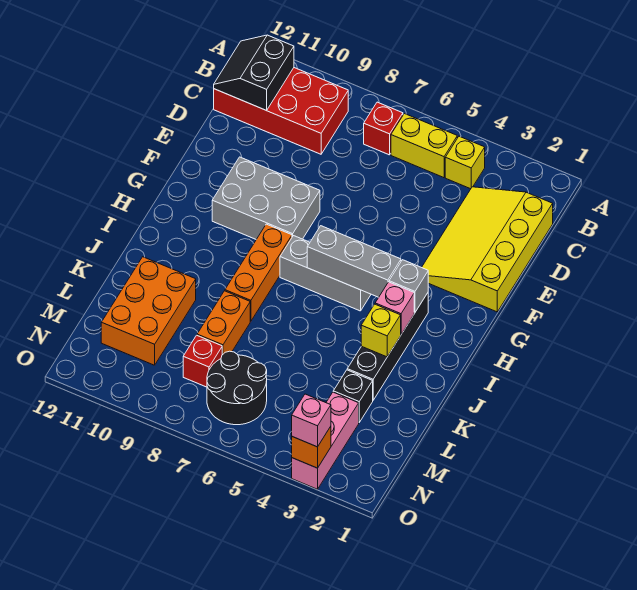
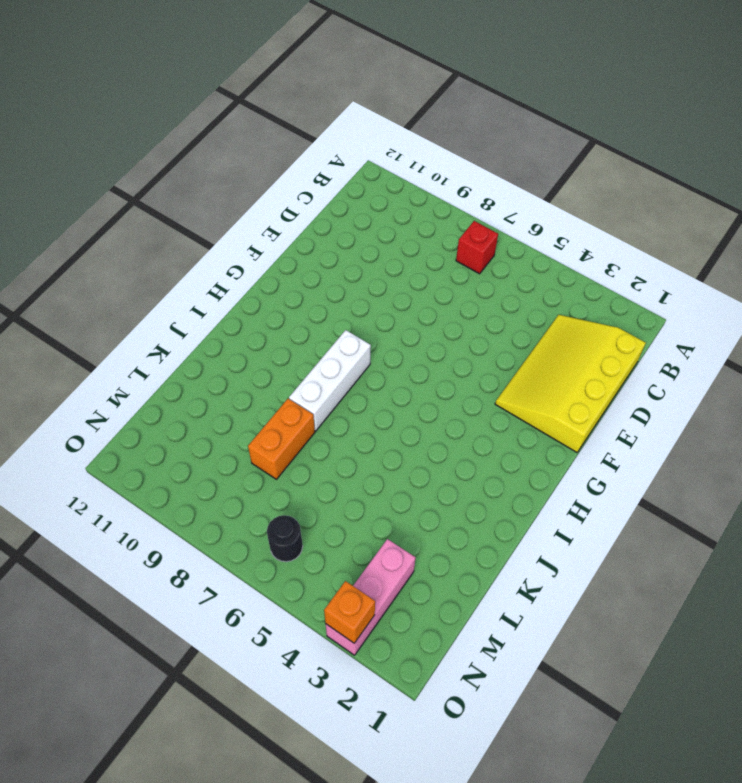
white brick H8:J8 level 1 -> orange brick H8:J8 level 1
black round brick N6 level 1 -> black round brick M6:N7 level 1
none -> yellow brick B4 level 1
none -> yellow brick B5:B6 level 1
none -> red brick B9:C12 level 1

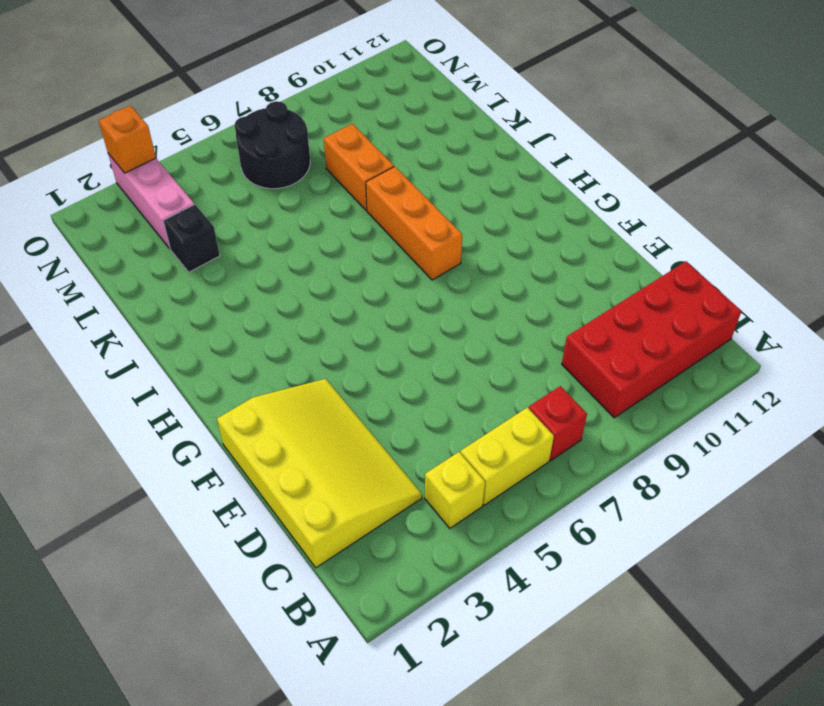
none -> grey brick F8:G10 level 1
none -> black brick H3:K3 level 1
none -> grey brick H5:H7 level 1

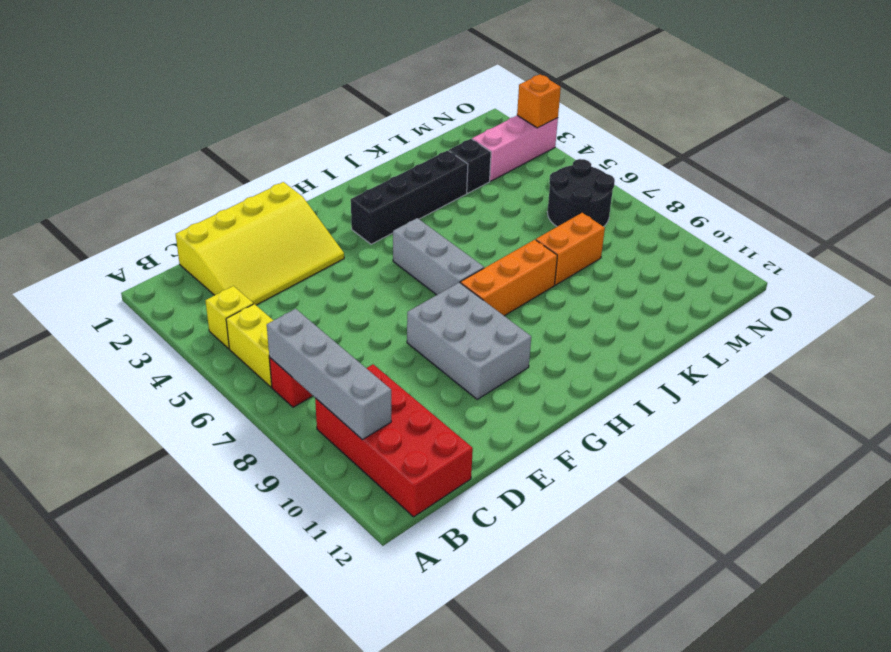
grey brick B7:B10 level 2 -> none
none -> orange brick K10:M11 level 1
none -> red brick M8 level 1
none -> black slope B11:C12 level 2 top 11

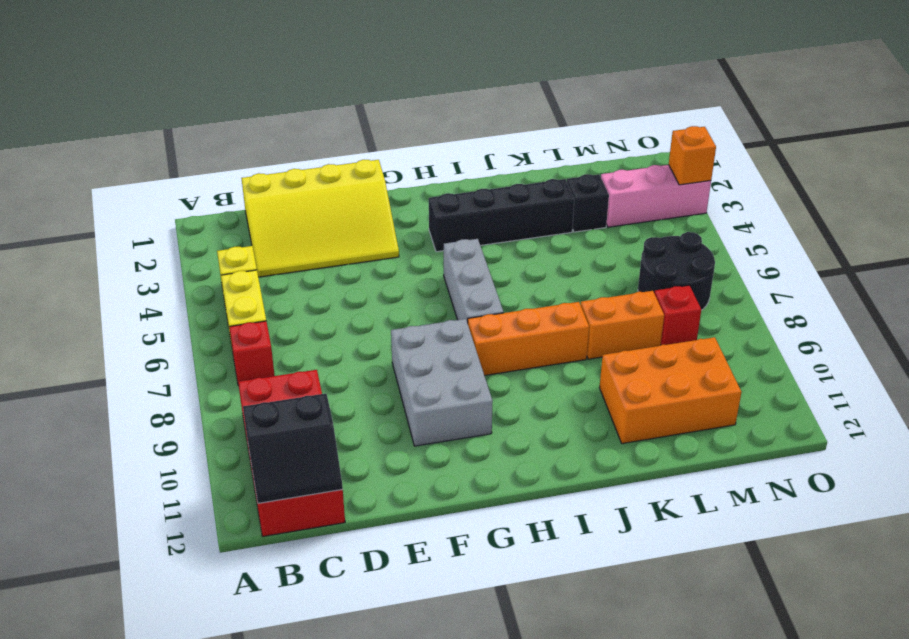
none -> grey brick H3 level 2
none -> grey brick H4:H6 level 2
none -> pink brick I3 level 2

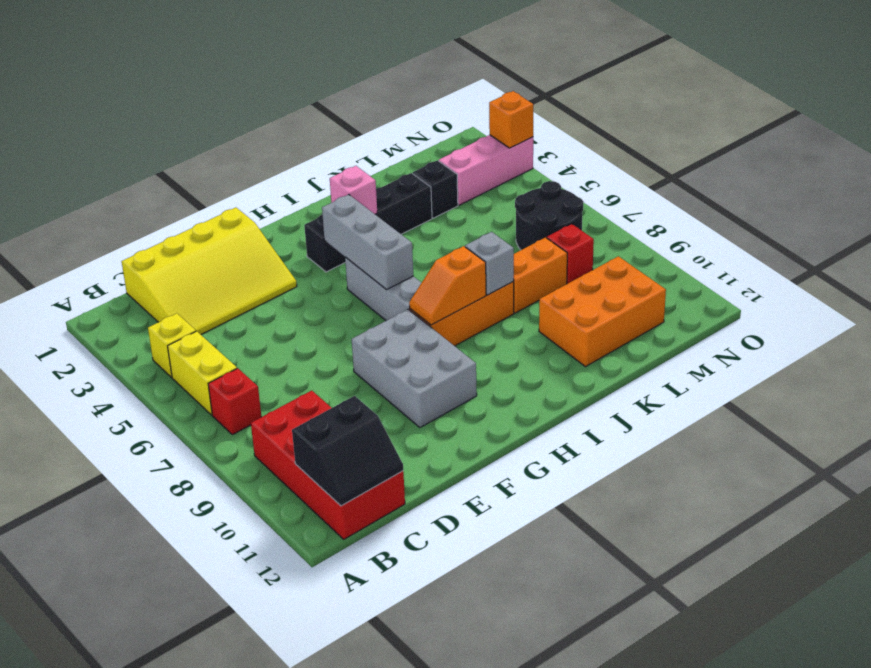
orange slope H8:I8 level 2 top I -> none
grey brick J8 level 2 -> grey brick H3 level 2
none -> yellow brick J3 level 2
none -> pink brick O3 level 3

